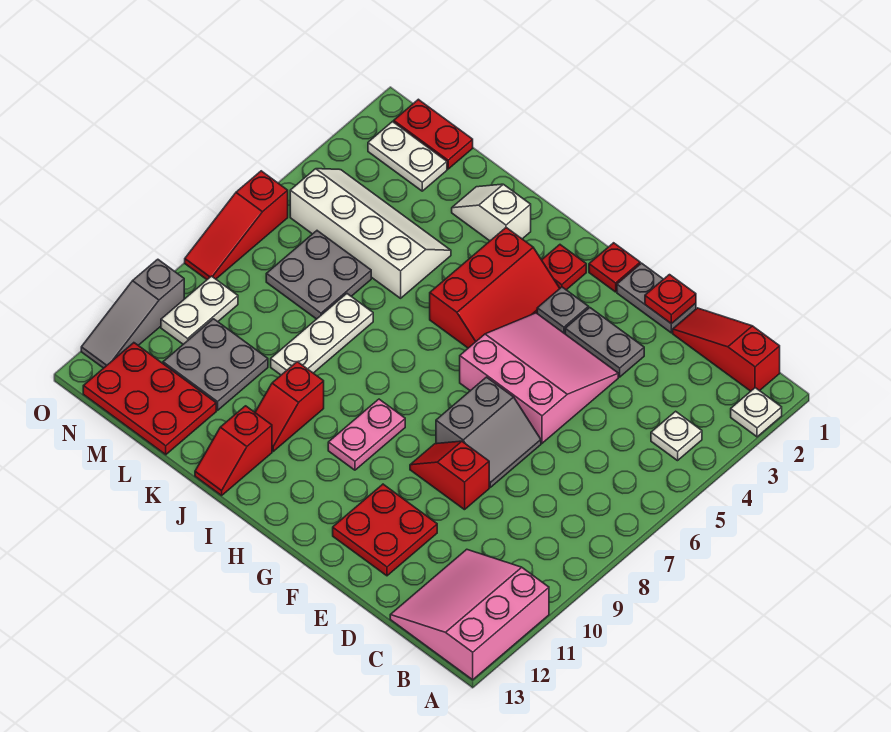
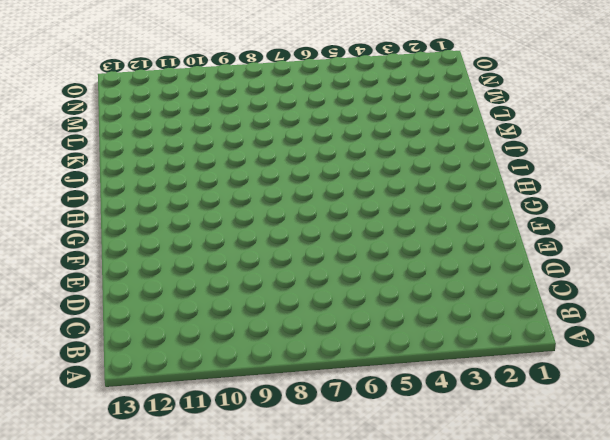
none -> white plate A2 level 1
none -> pink slope A11:C13 level 1 top A
none -> red slope B1:D1 level 1 top B

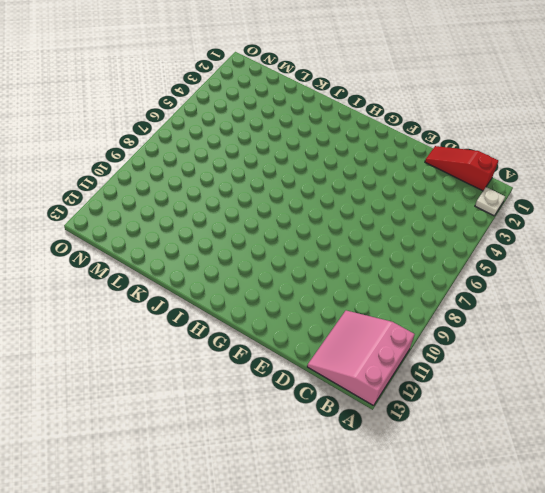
none -> white plate B4 level 1
none -> grey plate E1:F1 level 1
none -> grey plate E3:F3 level 1

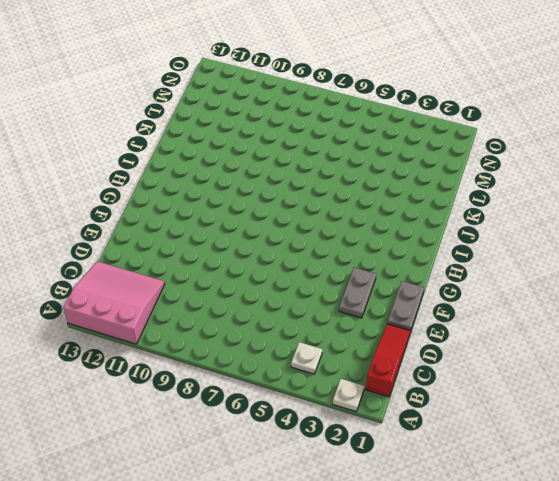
none -> pink slope E4:G6 level 1 top 6
none -> grey slope E7:F8 level 1 top F
none -> red slope E9:F9 level 1 top E

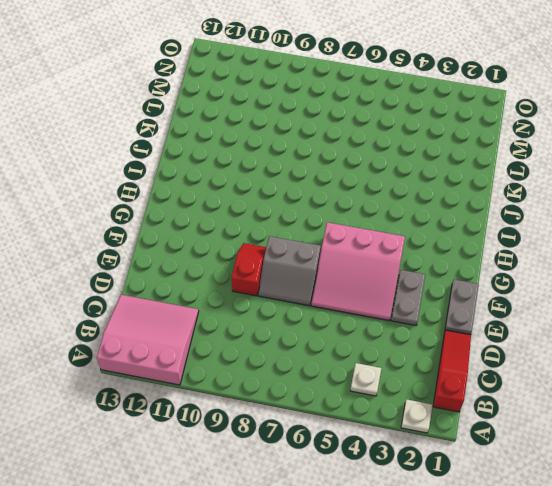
pink slope E4:G6 level 1 top G -> pink slope E4:G6 level 1 top 6
none -> red plate E11:F12 level 1
none -> red plate G1 level 1
none -> grey plate G3 level 1

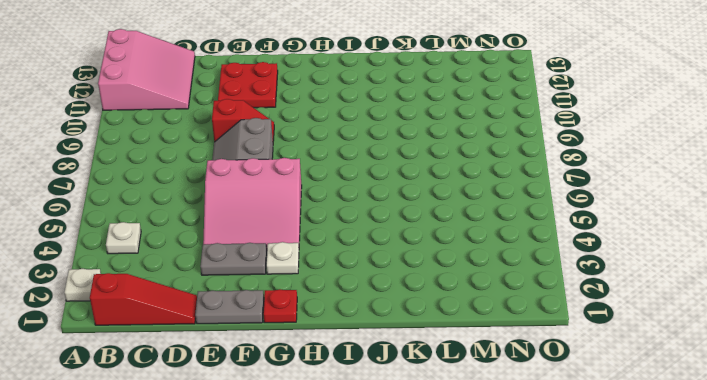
white plate G3 level 1 -> grey plate G3 level 1
none -> red plate H2 level 1
none -> red slope H3:I5 level 1 top I
none -> pink plate H9:H10 level 1

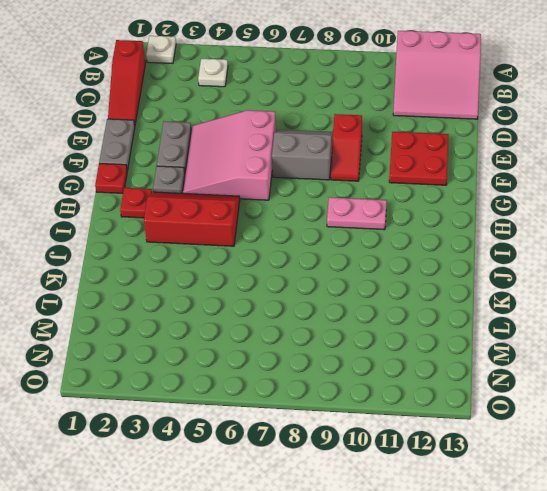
none -> white slope J2:K2 level 1 top J
none -> red slope J10:J11 level 1 top 10
none -> red slope J12:J13 level 1 top 12

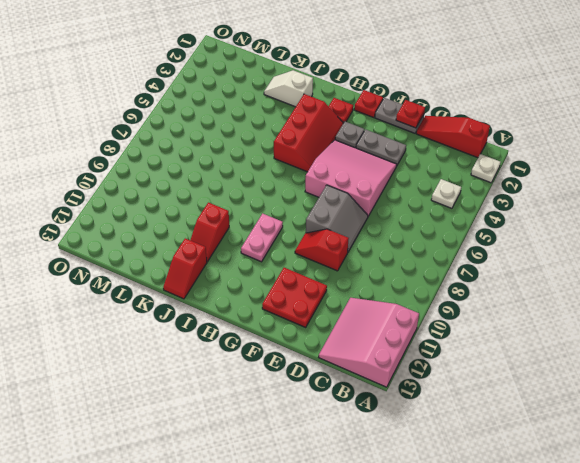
none -> white slope K4:N5 level 1 top 5
none -> white plate K7:K9 level 1
none -> grey plate L6:M7 level 1

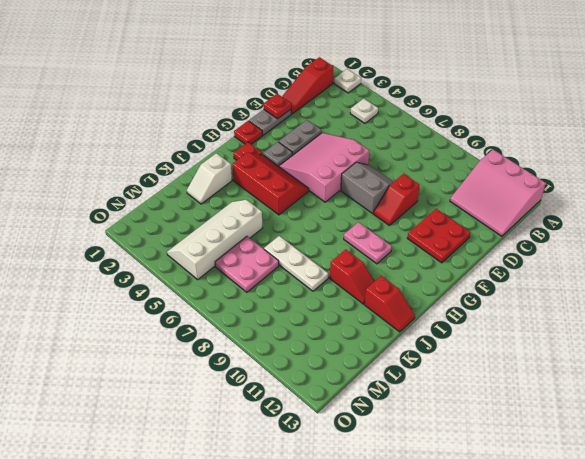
pink plate L6:M7 level 1 -> grey plate L6:M7 level 1
none -> grey plate L10:M11 level 1
none -> red plate L12:N13 level 1
none -> red plate M1:N1 level 1

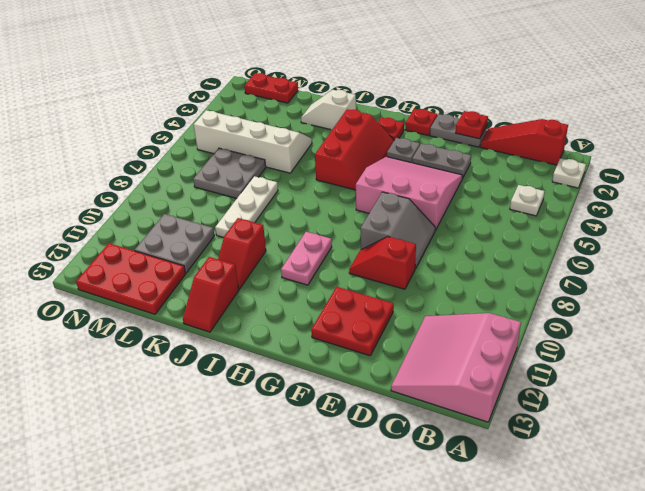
none -> white plate M2:N2 level 1
none -> white plate N9:N10 level 1
none -> red slope O6:O8 level 1 top 6

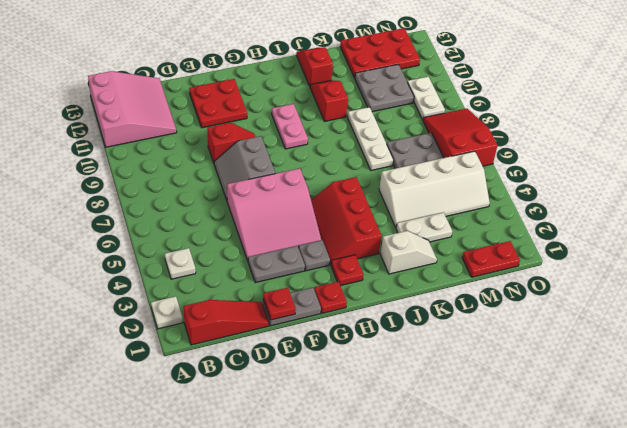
white plate K3:L3 level 1 -> white plate M2:N2 level 1
red slope N6:O8 level 1 top 6 -> red slope O6:O8 level 1 top 6
none -> grey slope O10:O12 level 1 top 10

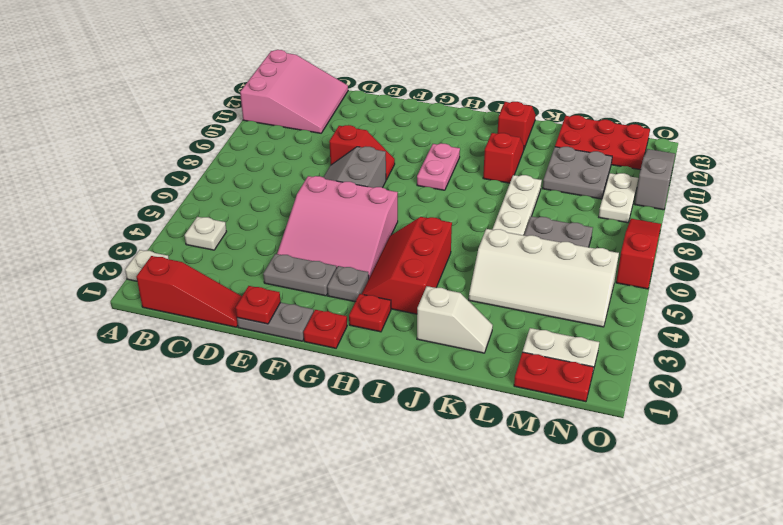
none -> red plate E11:F12 level 1

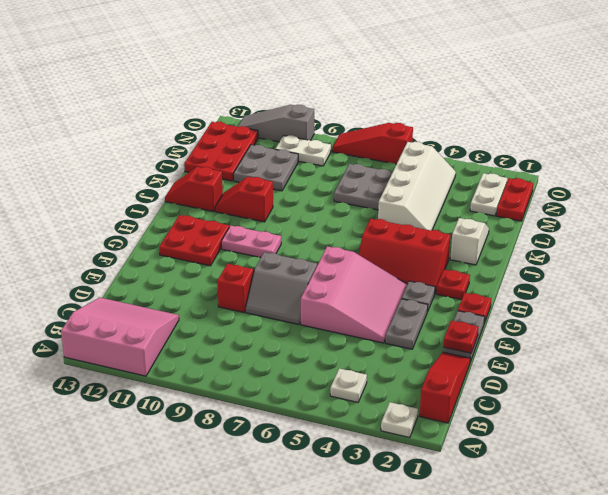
red plate G11:H12 level 1 -> red plate E11:F12 level 1
none -> white plate K7:K9 level 1

